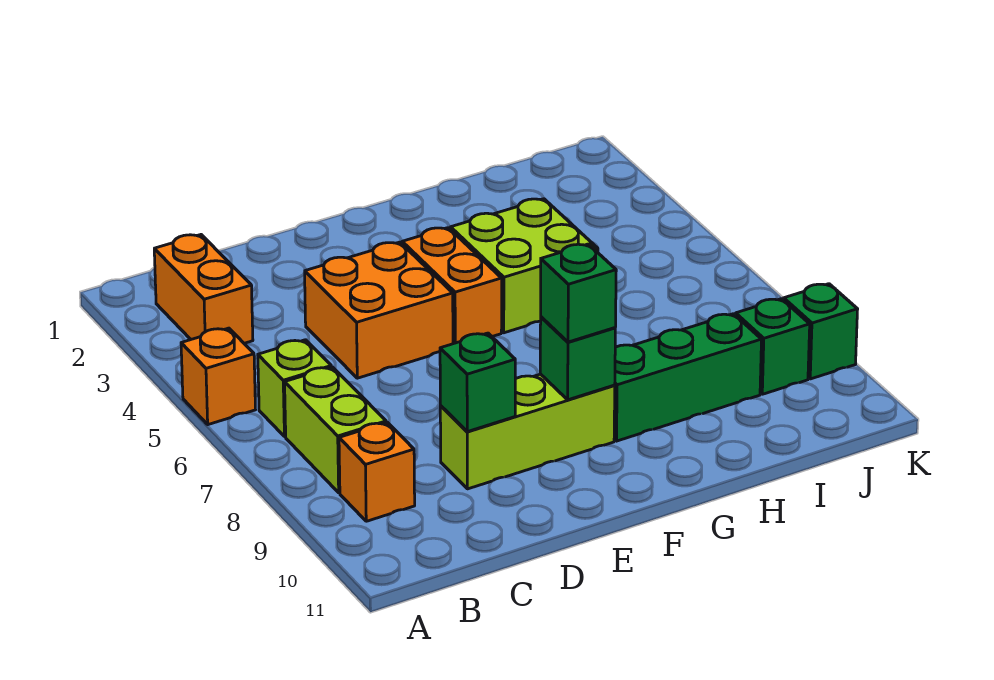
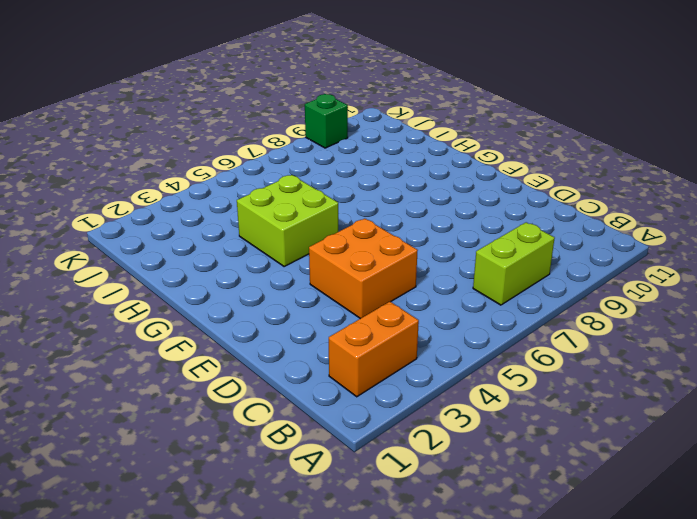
none -> orange brick A5 level 1
none -> lime brick B6 level 1
none -> orange brick B9 level 1

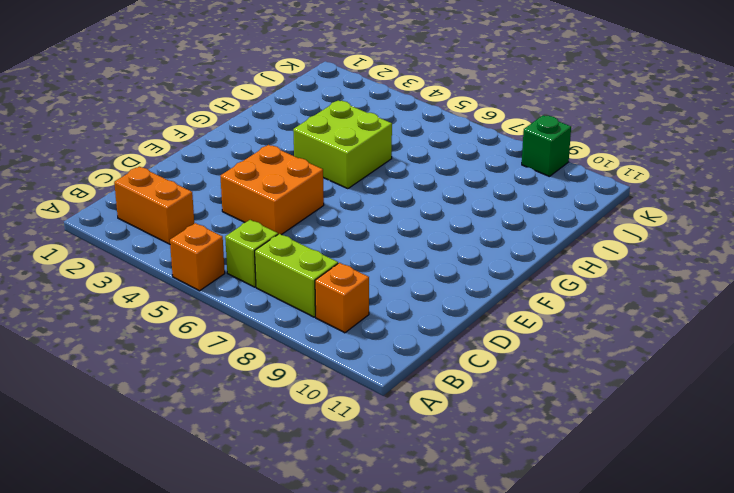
none -> lime brick D9:F9 level 1
none -> orange brick F4:F5 level 1
none -> green brick G9:I9 level 1

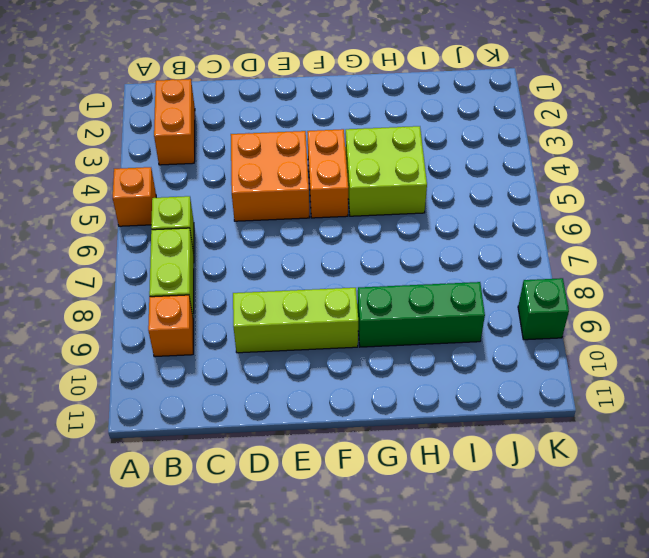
none -> green brick J9 level 1
none -> green brick D9 level 2
none -> green brick F9 level 2

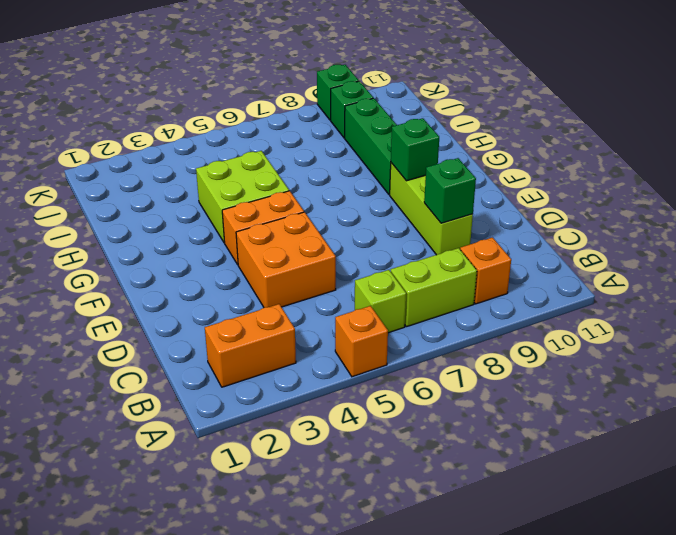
none -> green brick F9 level 3

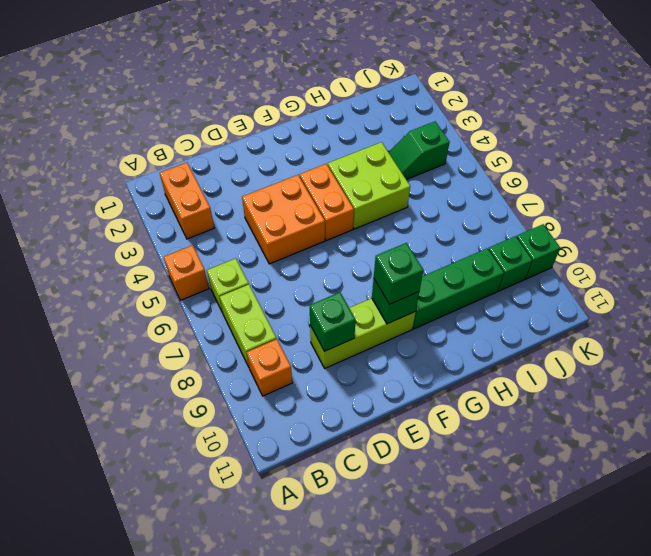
green slope I4:J4 level 1 top J -> none

